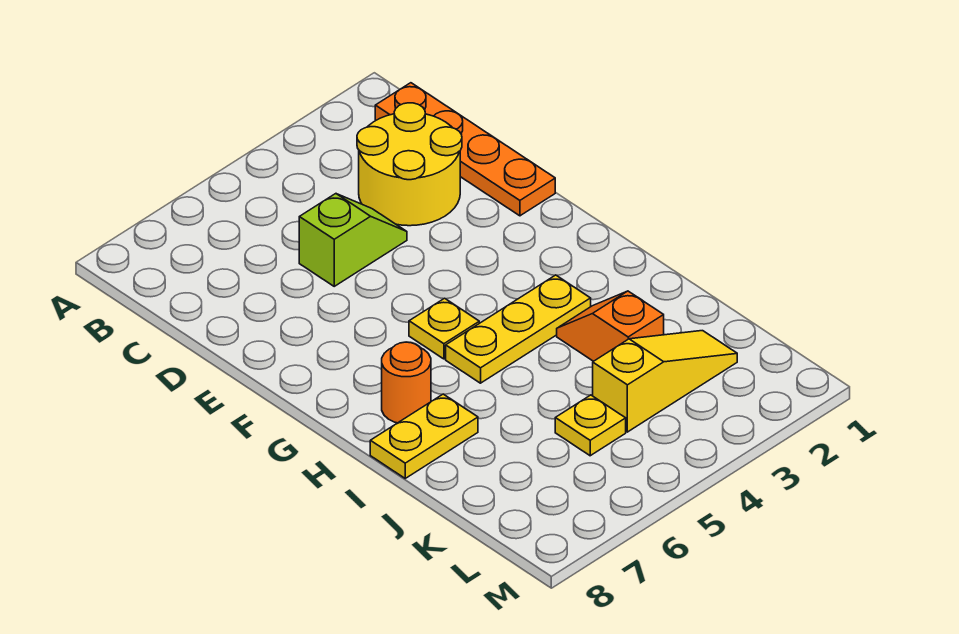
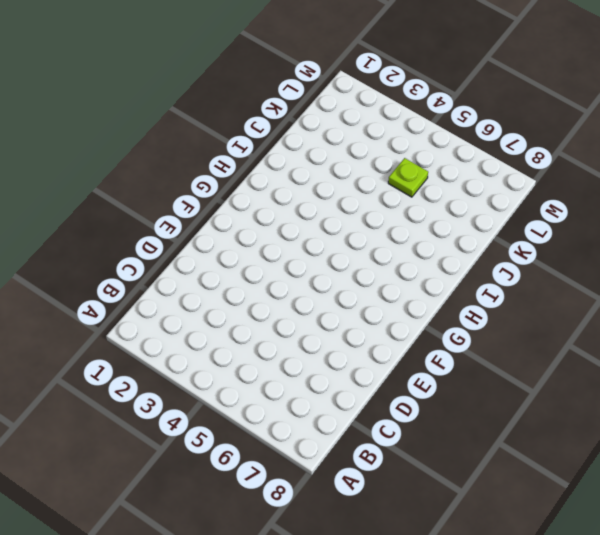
lime plate K5 level 1 -> yellow plate K5 level 1
none -> orange plate B1:E1 level 1
none -> yellow round brick C2:D3 level 1

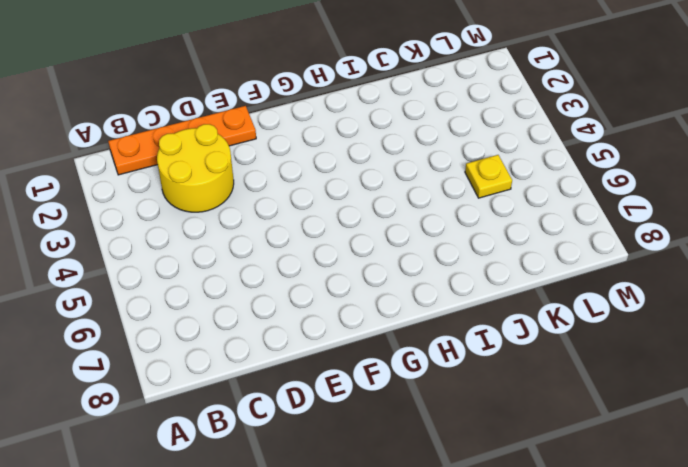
none -> lime slope D4:D5 level 1 top 5
none -> yellow plate G5 level 1

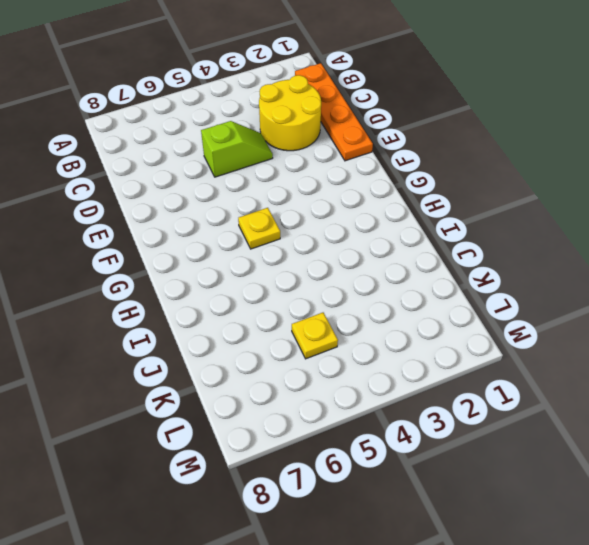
none -> yellow plate H3:H5 level 1
none -> orange round brick H7 level 1

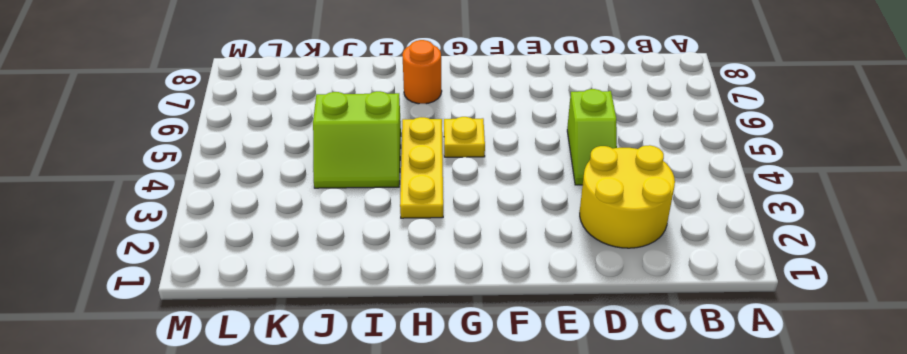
lime slope I4:J5 level 1 top 5 -> none
none -> orange plate B1:E1 level 1
none -> orange slope I3:J3 level 1 top J

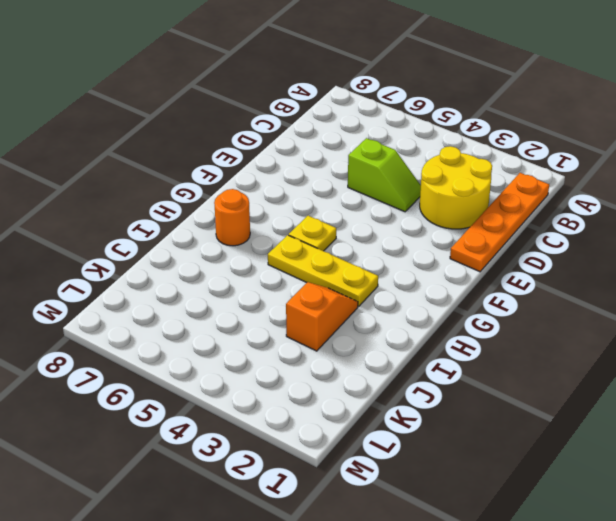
none -> yellow plate I7:I8 level 1
none -> yellow slope K2:K4 level 1 top 4

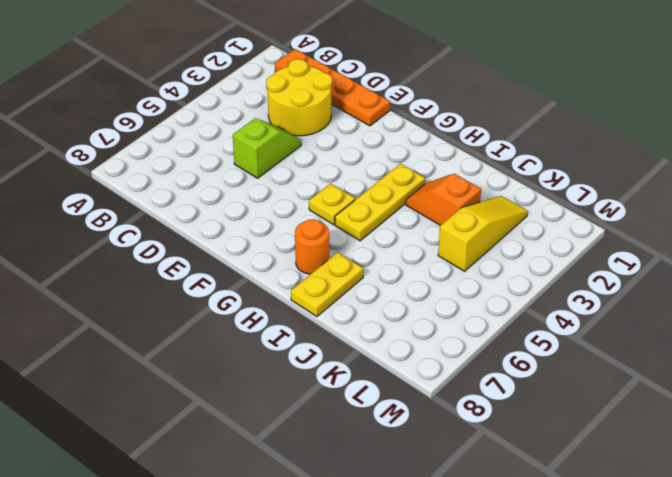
none -> yellow plate K5 level 1

